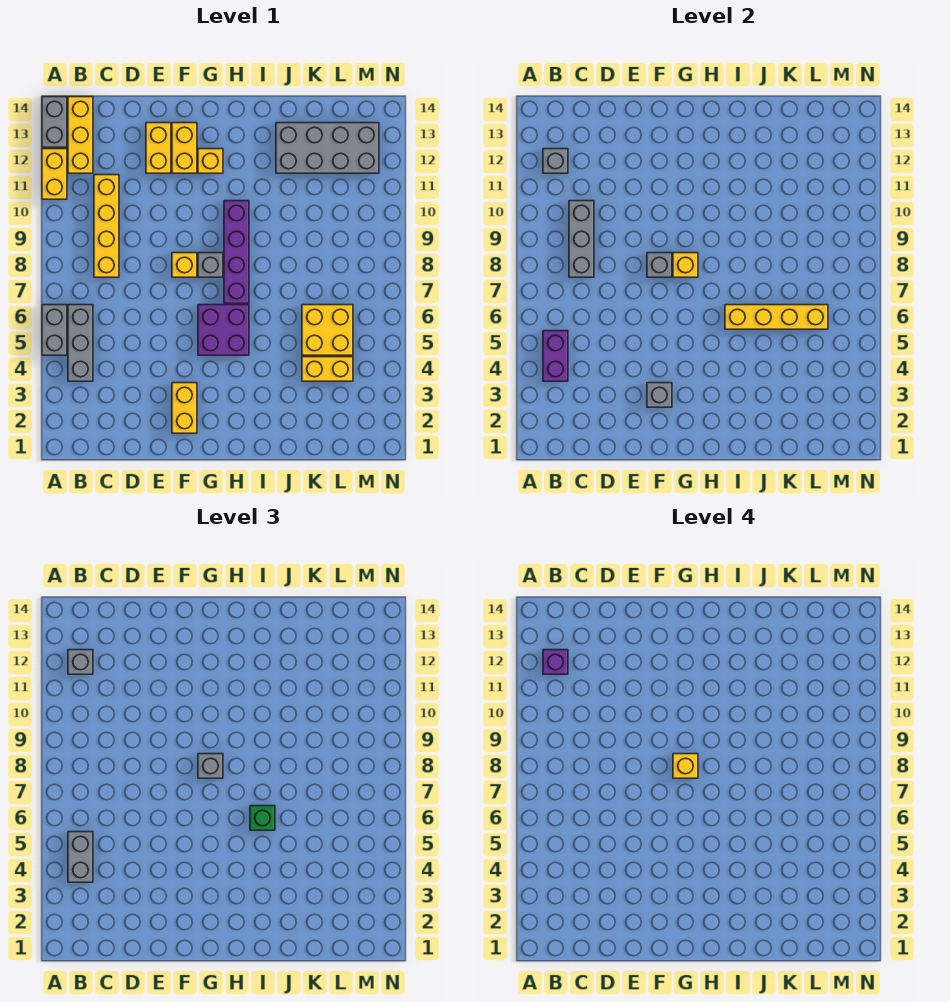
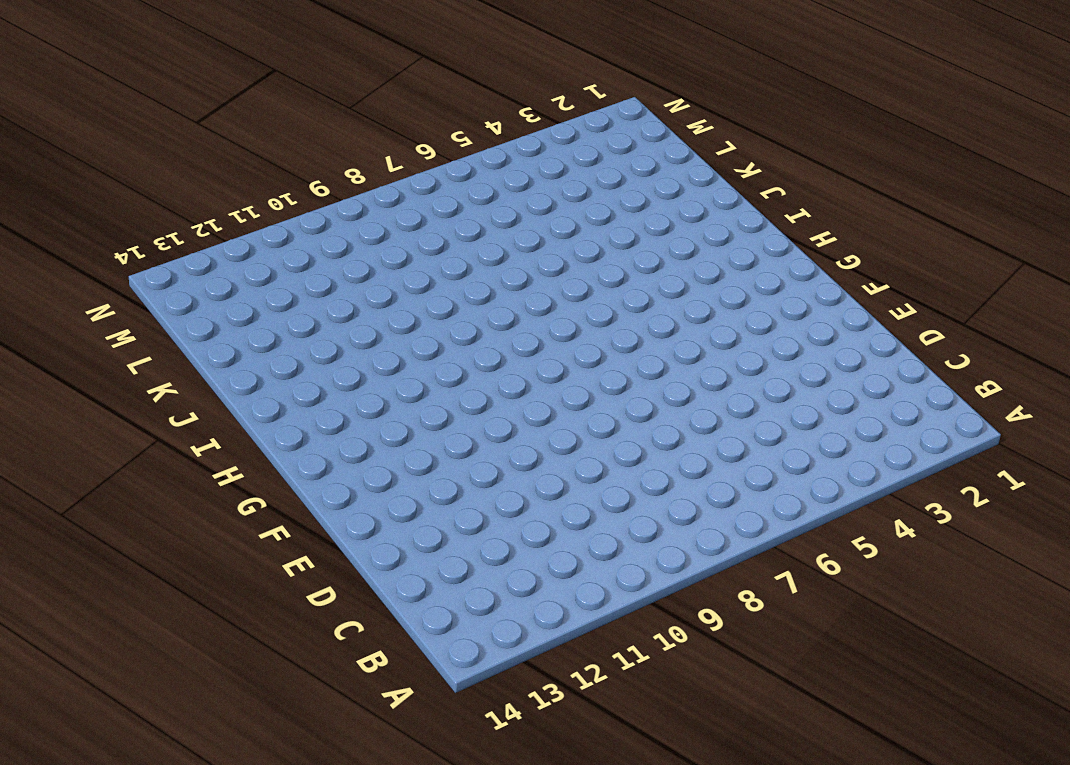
none -> grey brick A5:A6 level 1
none -> yellow brick A11:A12 level 1
none -> grey brick A13:A14 level 1
none -> grey brick B4:B6 level 1

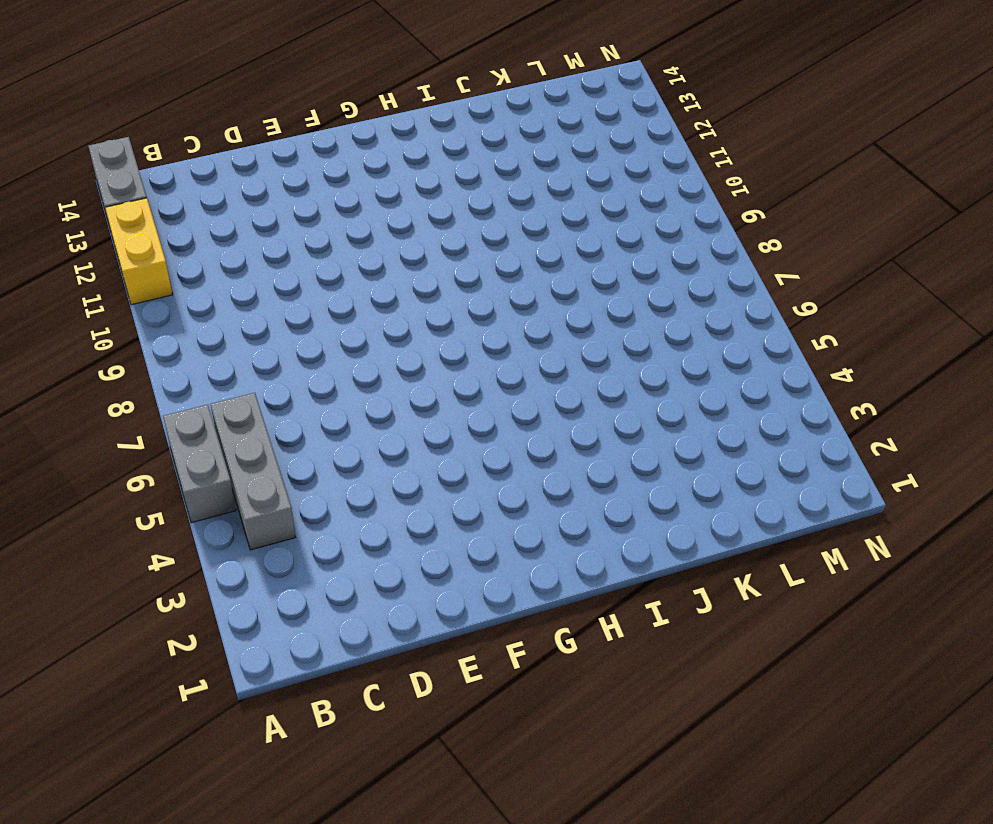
none -> yellow brick B12:B14 level 1
none -> yellow brick C8:C11 level 1
none -> yellow brick E12:E13 level 1
none -> yellow brick F2:F3 level 1

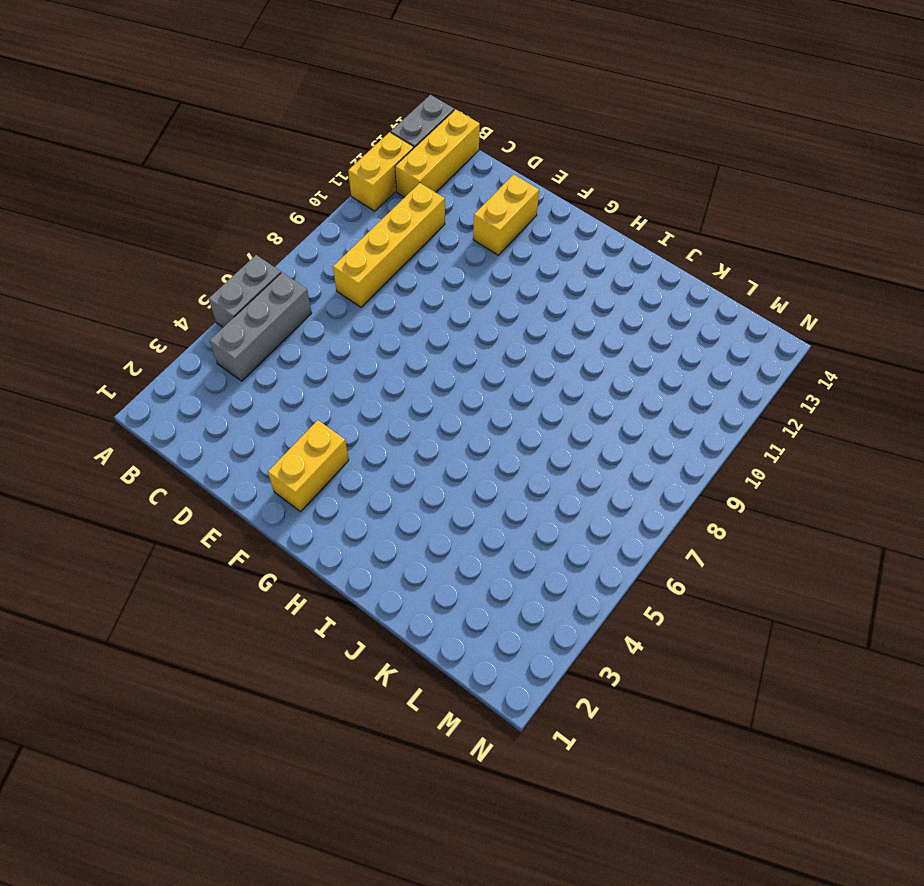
none -> yellow brick F8 level 1
none -> yellow brick F12:F13 level 1
none -> purple brick G5:H6 level 1
none -> grey brick G8 level 1

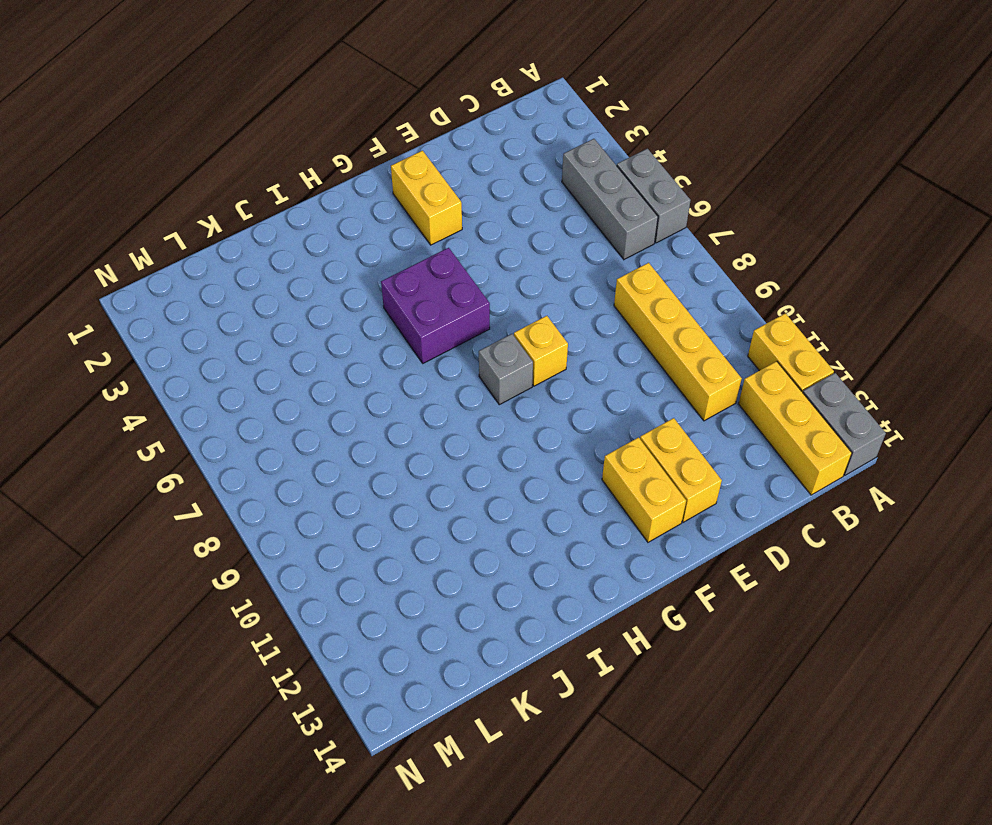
none -> yellow brick G12 level 1
none -> purple brick H7:H10 level 1
none -> grey brick J12:M13 level 1
none -> yellow brick K4:L4 level 1

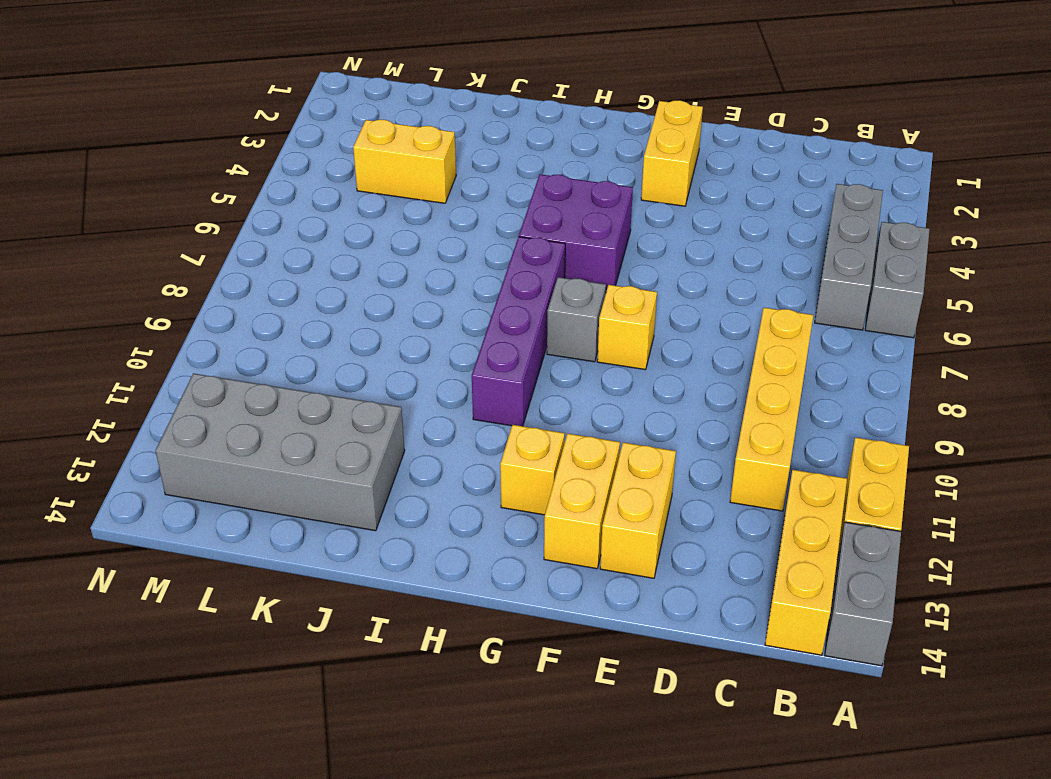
none -> yellow brick K5:L6 level 1
none -> purple brick B4:B5 level 2
none -> grey brick B12 level 2
none -> grey brick C8:C10 level 2

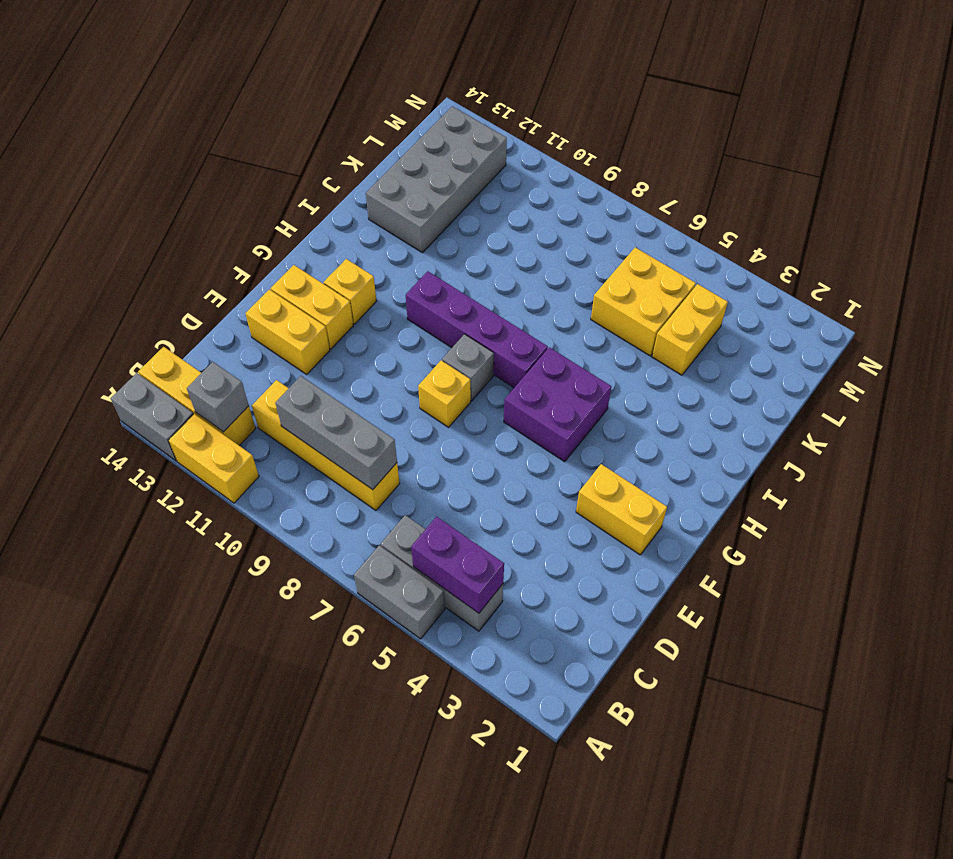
none -> grey brick F3 level 2
none -> grey brick F8 level 2
none -> yellow brick G8 level 2
none -> yellow brick I6:L6 level 2

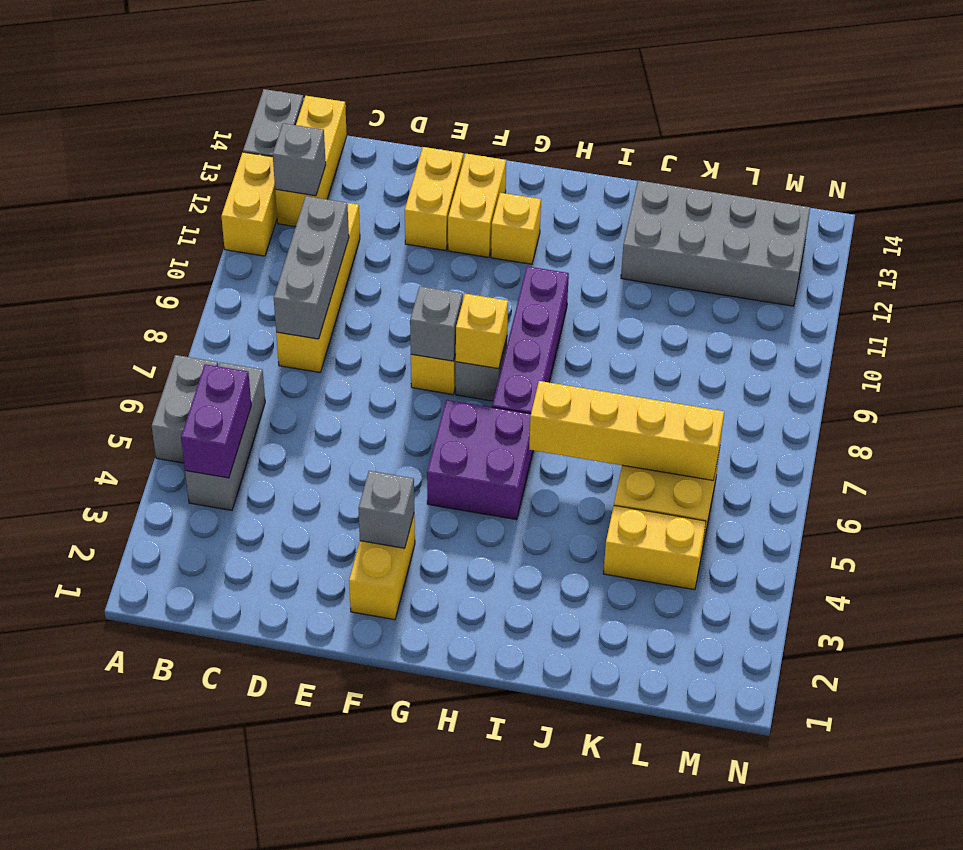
none -> grey brick B4:B5 level 3
none -> grey brick B12 level 3
none -> grey brick G8 level 3
none -> green brick I6 level 3

